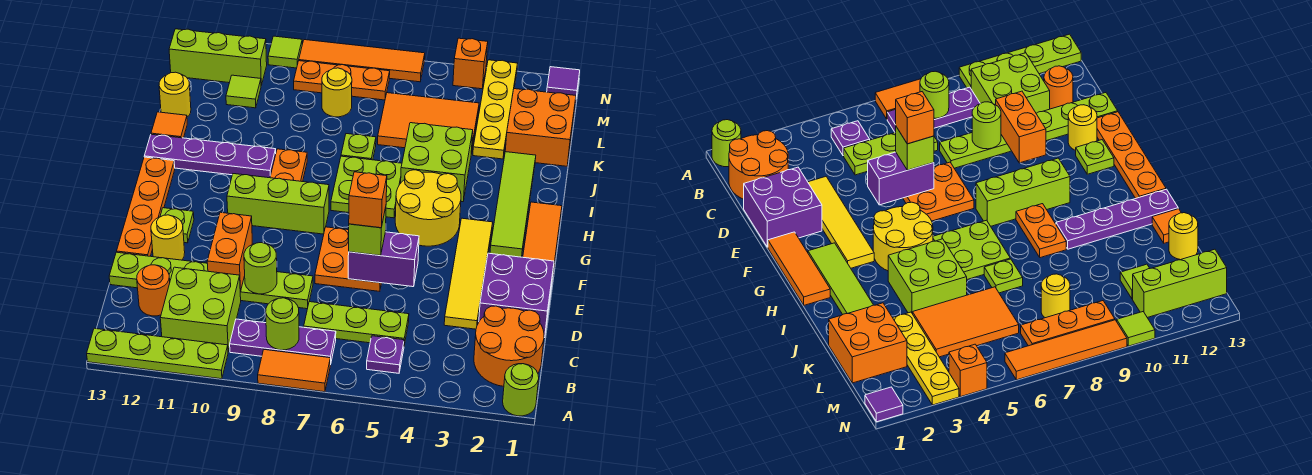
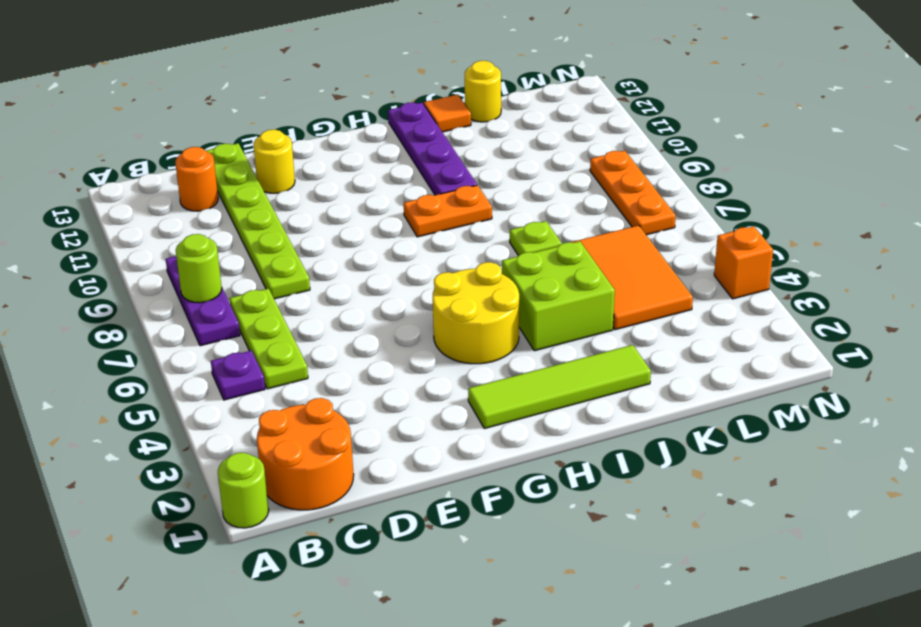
none -> orange tile A7:A8 level 1
none -> lime plate A10:A13 level 1
none -> lime brick B10:C11 level 1
none -> purple brick D1:E2 level 1

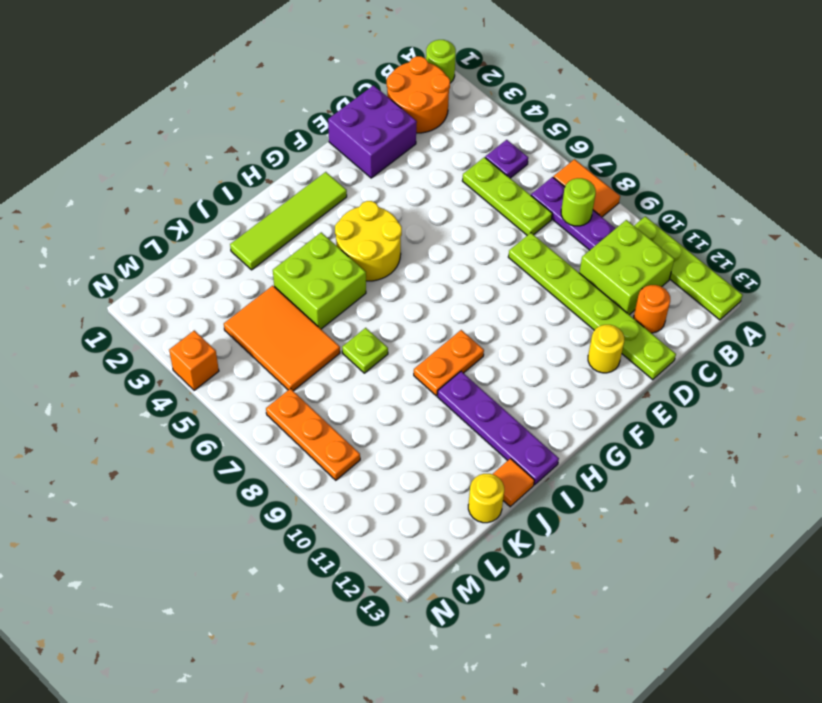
none -> yellow tile D3:G3 level 1
none -> orange plate E6:F7 level 1
none -> orange plate E13:H13 level 1
none -> orange tile F1:H1 level 1

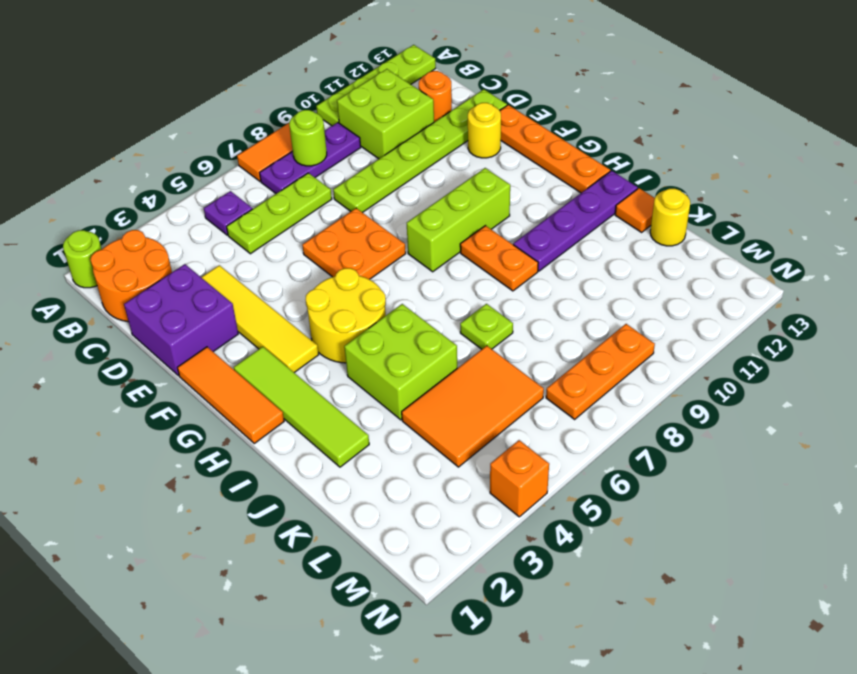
none -> lime plate F12 level 1
none -> lime plate H6:I7 level 1
none -> orange brick K1:L2 level 1
none -> yellow plate K3:N3 level 1

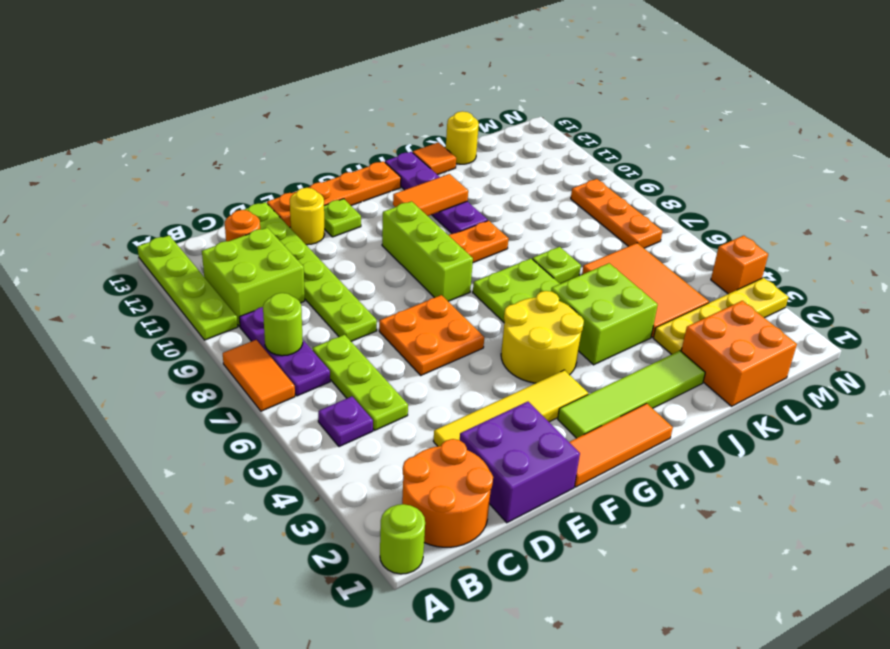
orange tile H11:I11 level 2 -> none
none -> yellow round brick L8 level 1
none -> lime tile L11 level 1
none -> lime brick M11:M13 level 1
none -> purple tile N1 level 1

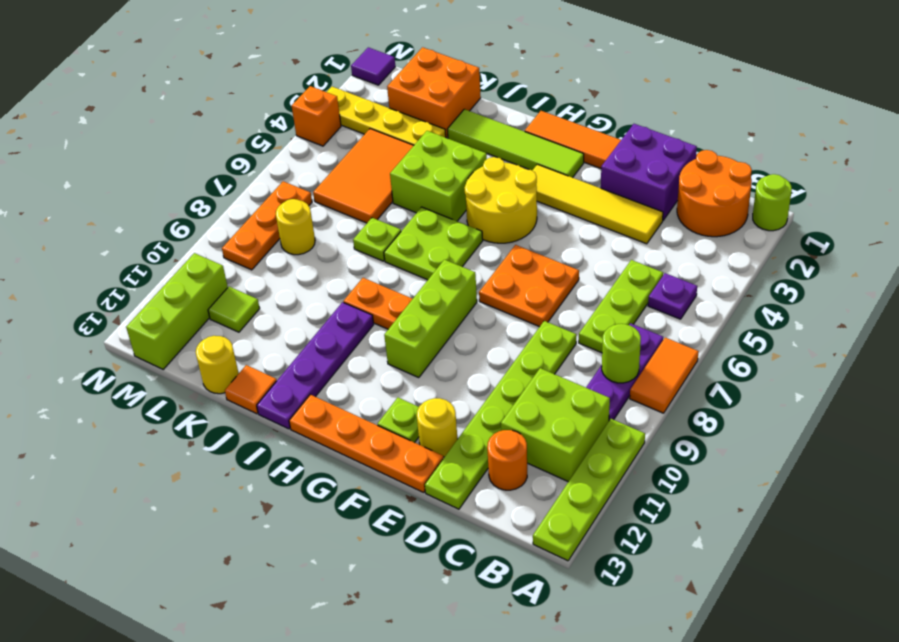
none -> orange tile N6:N9 level 1
none -> lime tile N10 level 1
none -> lime round brick D9 level 2
none -> orange brick D10:E10 level 2

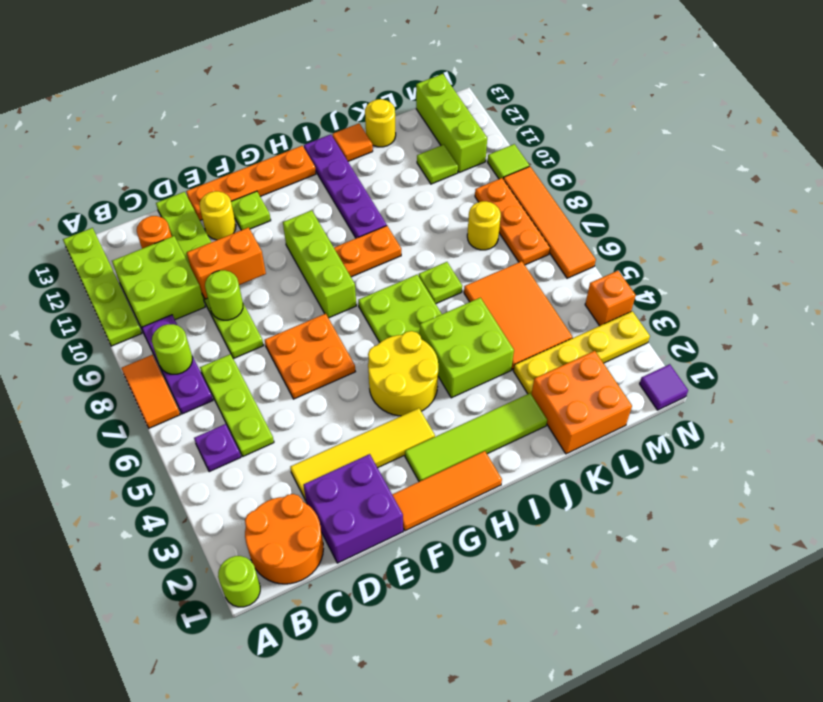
none -> purple brick E5:E6 level 2
none -> lime brick E6 level 3
none -> orange brick E6 level 4

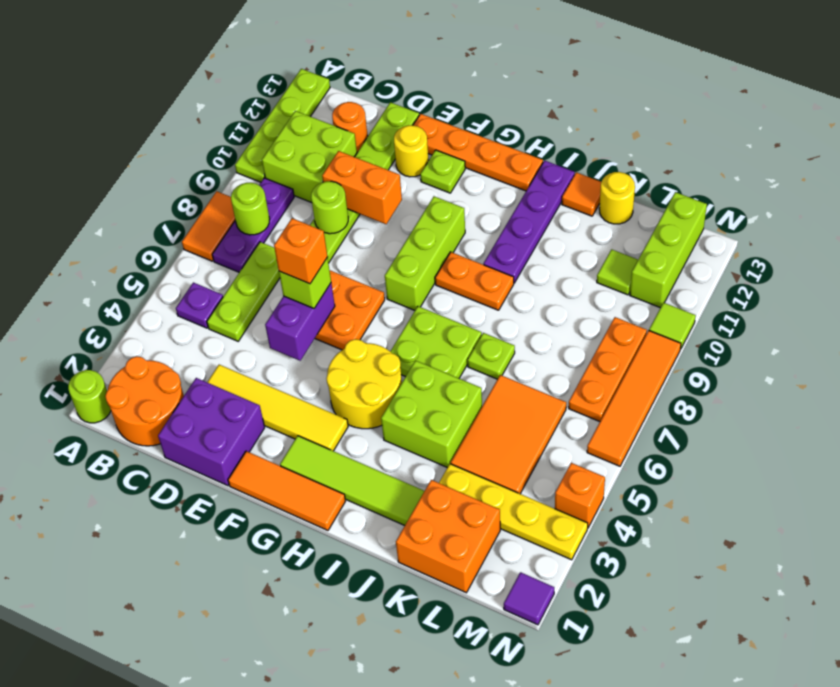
none -> yellow round brick L8 level 1

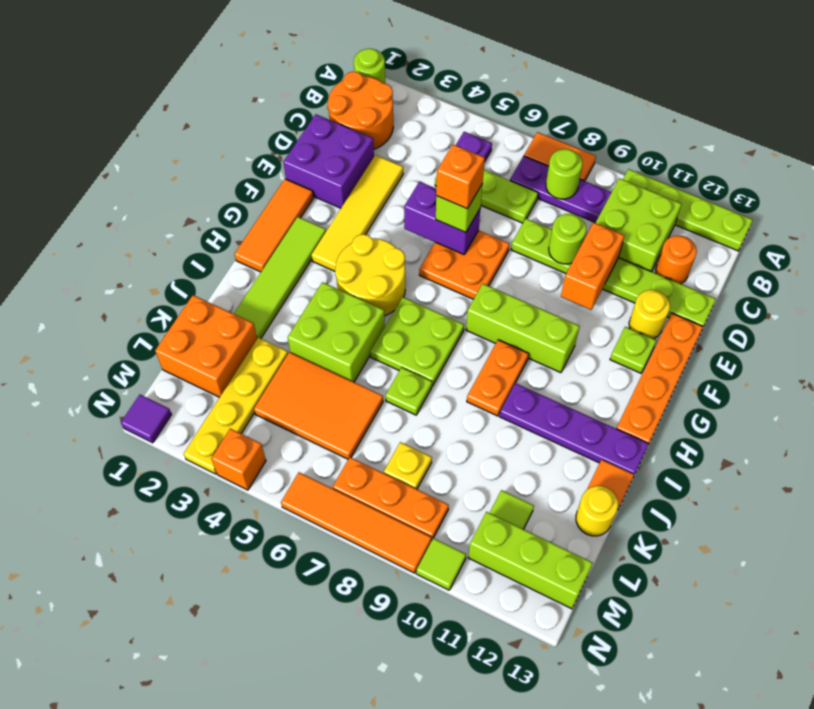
yellow plate L8 level 1 -> yellow round brick L8 level 1

